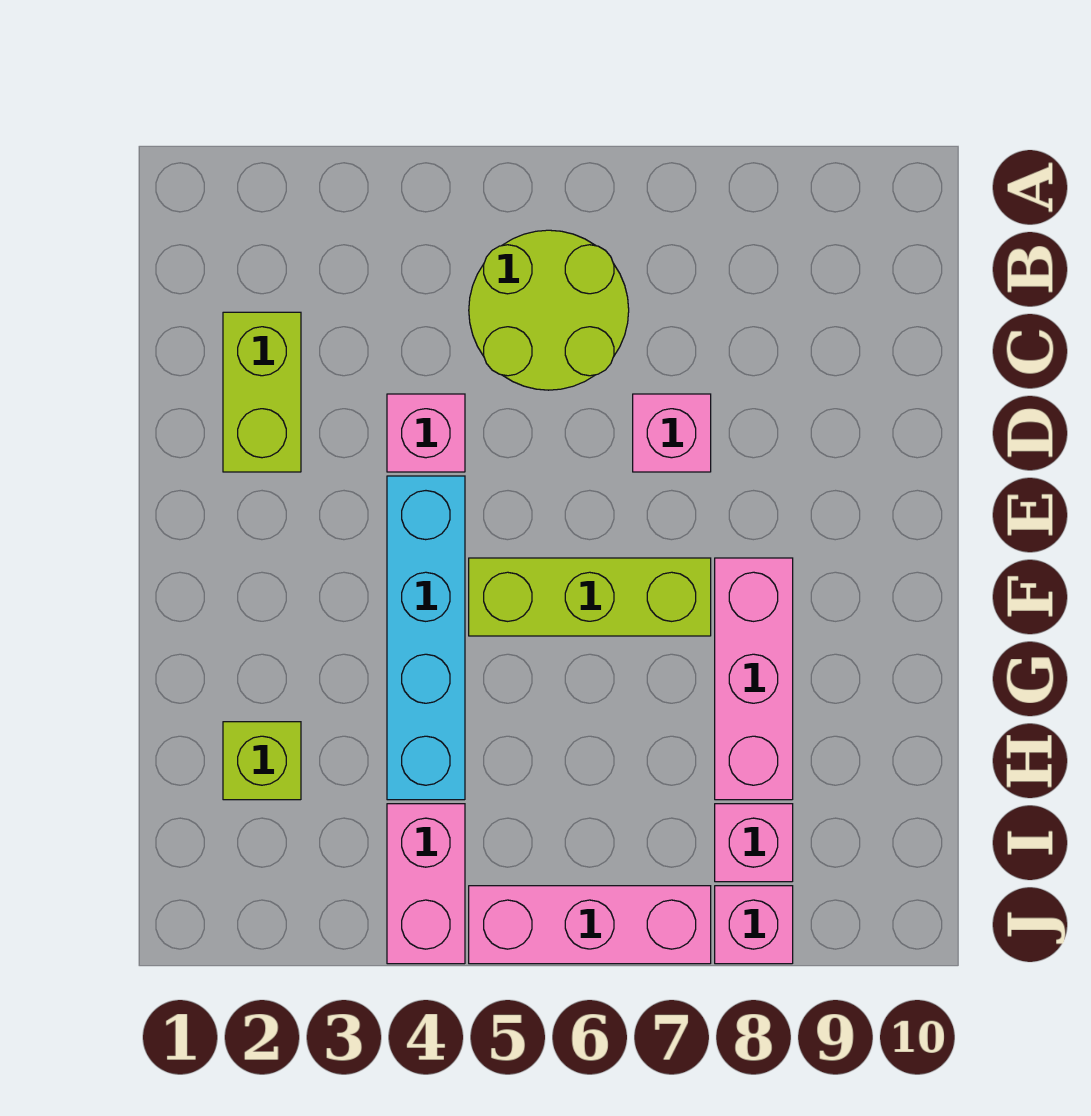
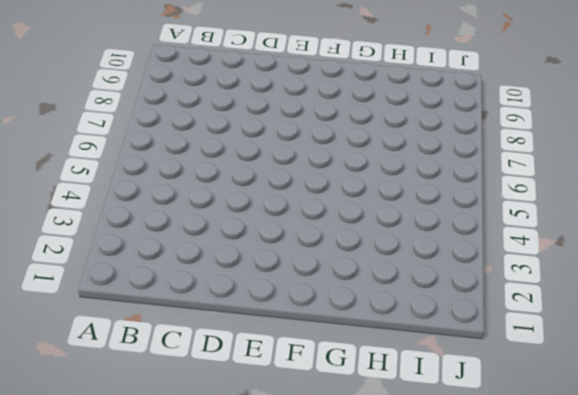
none -> lime round brick B5:C6 level 1
none -> lime brick C2:D2 level 1
none -> pink brick D4 level 1

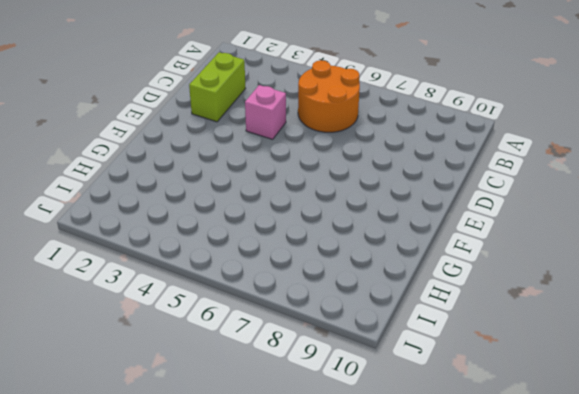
orange round brick B5:C6 level 1 -> lime round brick B5:C6 level 1
none -> pink brick D7 level 1
none -> cyan brick E4:H4 level 1
none -> lime brick F5:F7 level 1

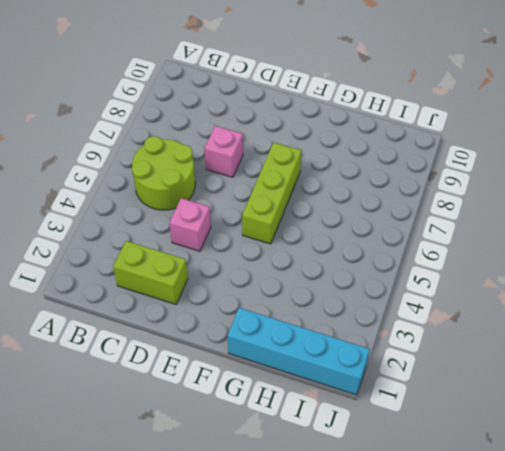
cyan brick G1:J1 level 1 -> cyan brick E4:H4 level 1
none -> pink brick F8:H8 level 1
none -> lime brick H2 level 1
none -> pink brick I4:J4 level 1

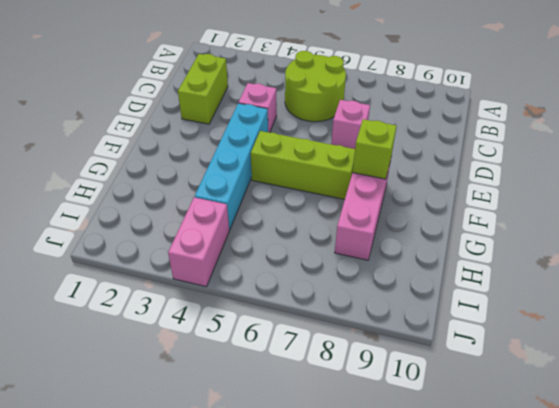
lime brick F8 level 2 -> lime brick H2 level 1
none -> pink brick I8 level 1
none -> pink brick J5:J7 level 1
none -> pink brick J8 level 1

